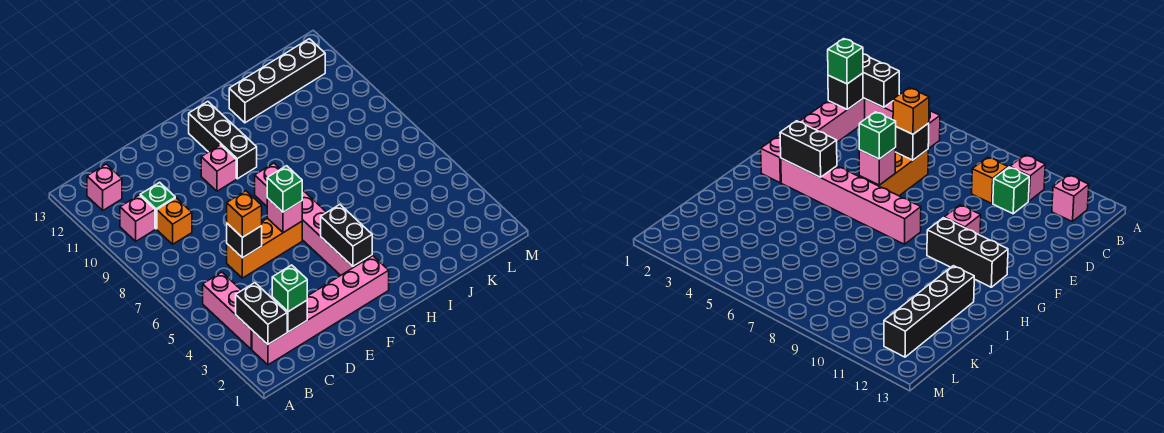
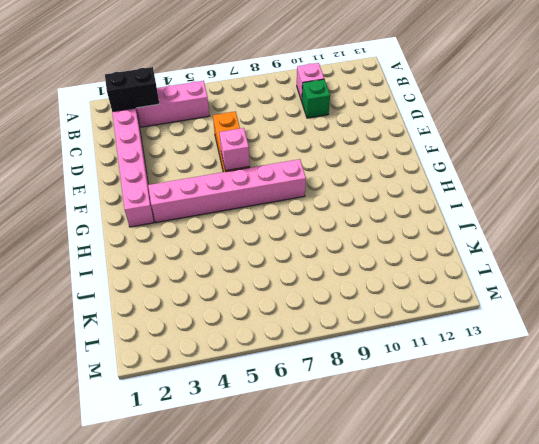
none -> pink brick B12 level 1
none -> orange brick C9 level 1
none -> pink brick F10 level 1

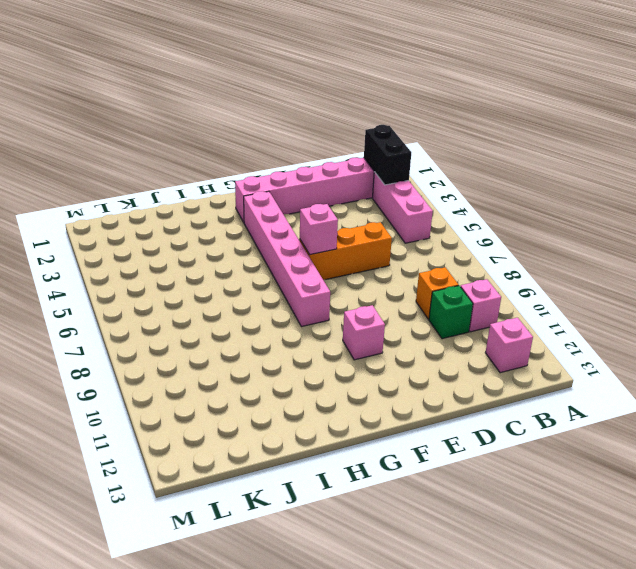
none -> black brick G10:G12 level 1
none -> black brick I12:L12 level 1
none -> black brick C2 level 2

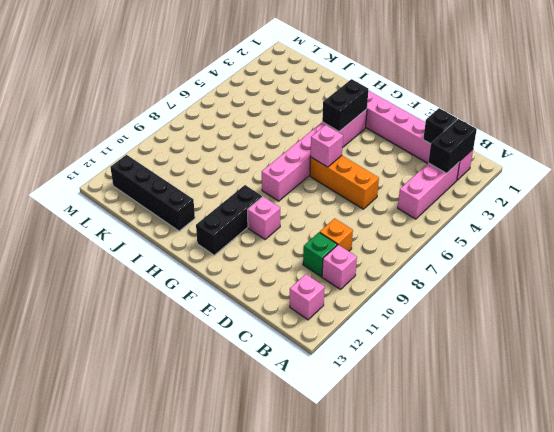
none -> black brick D6 level 2
none -> green brick C2 level 3
none -> orange brick D6 level 3

